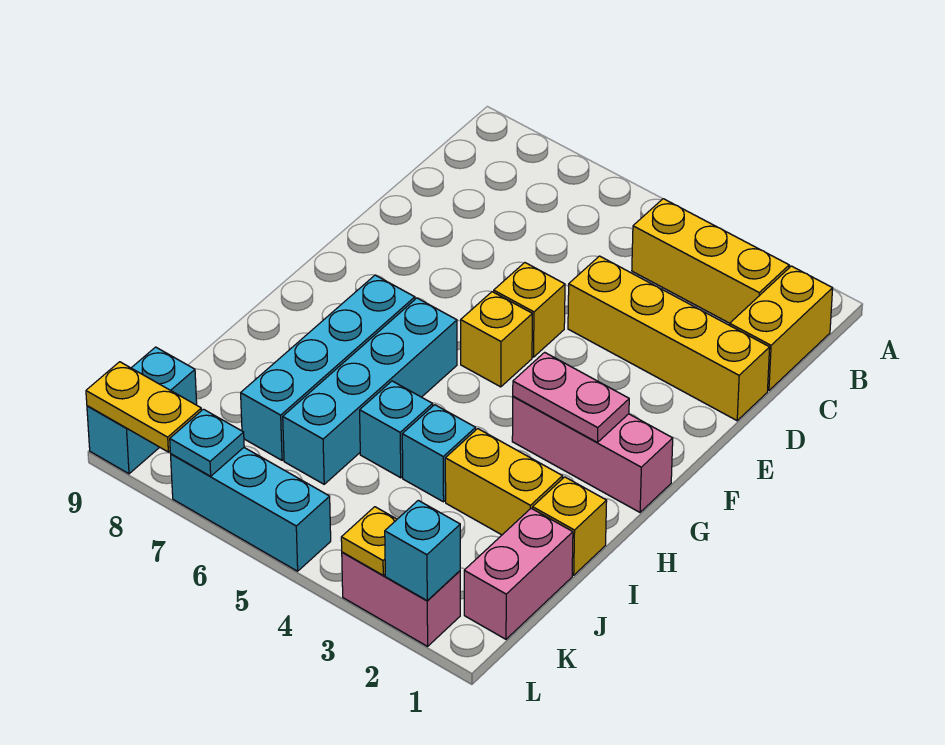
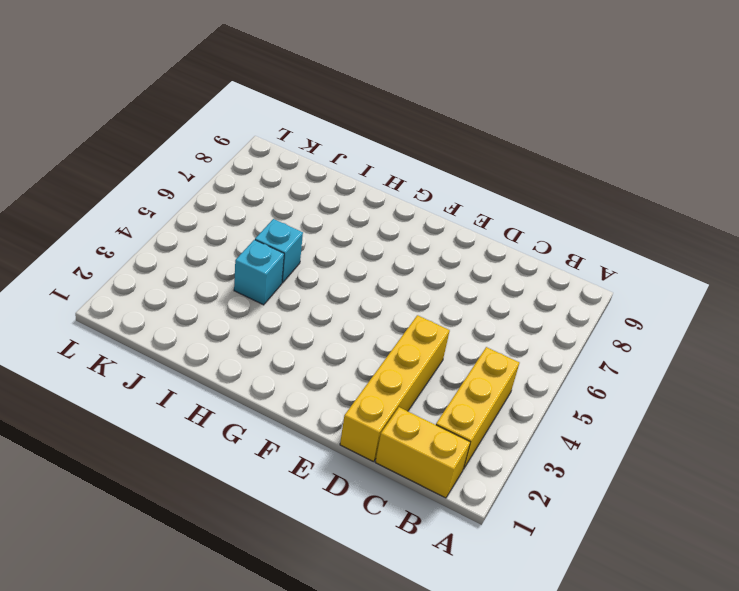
none -> yellow brick E5 level 1
none -> yellow brick F5 level 1
none -> pink brick G1:G3 level 1

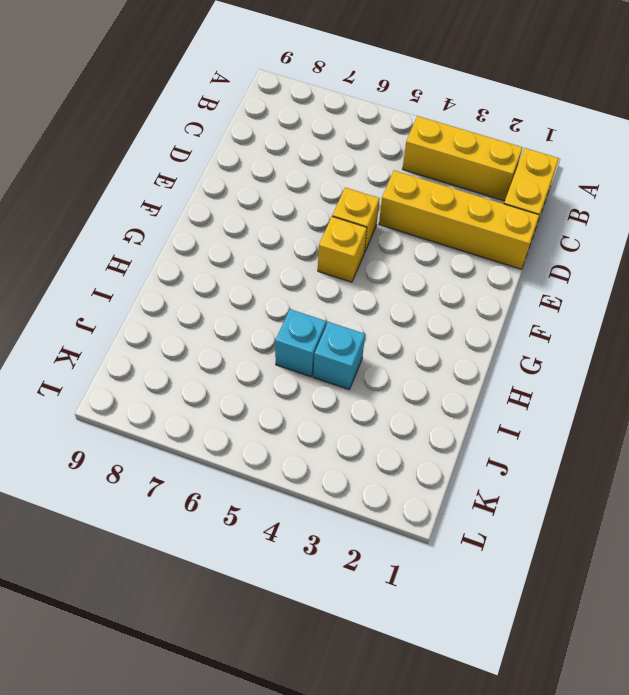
none -> pink brick G1:G3 level 1
none -> cyan brick G6:J6 level 1
none -> cyan brick G7:J7 level 1

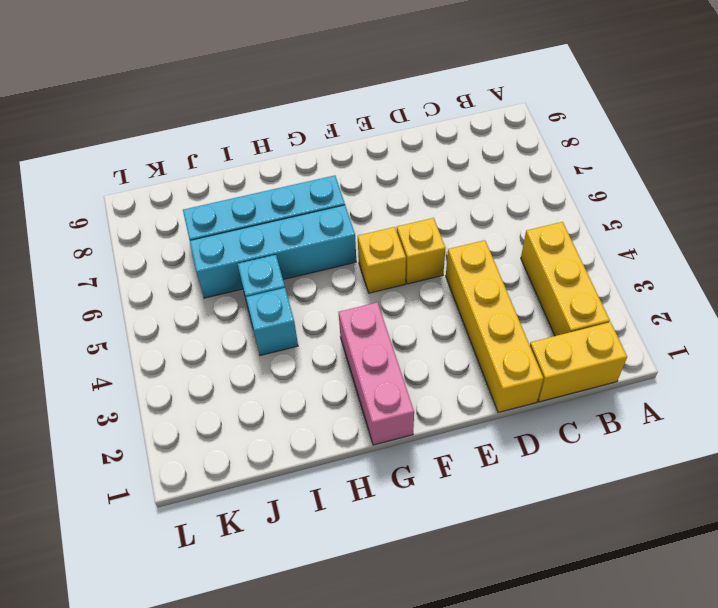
none -> yellow brick I1 level 1
none -> yellow brick I2:I3 level 1
none -> pink brick J1:K1 level 1

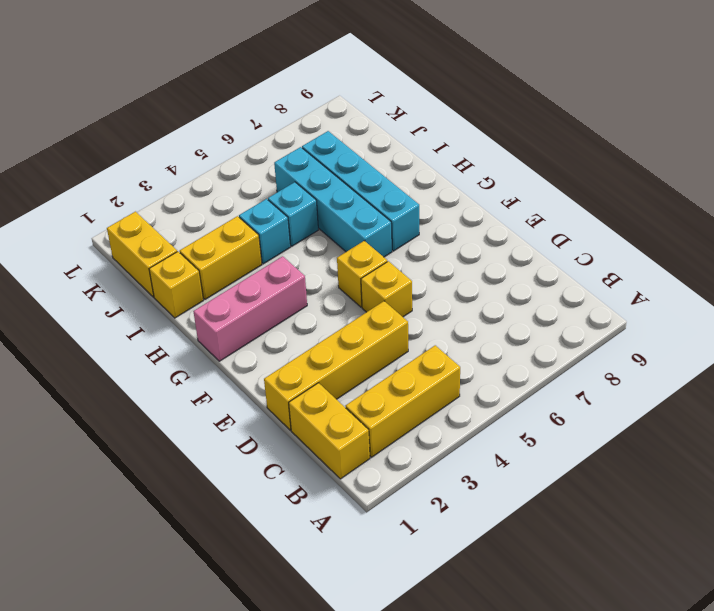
yellow brick J1:K1 level 1 -> pink brick J1:K1 level 1
none -> cyan brick K9:L9 level 1
none -> pink brick L2:L3 level 1
none -> cyan brick L5:L7 level 1

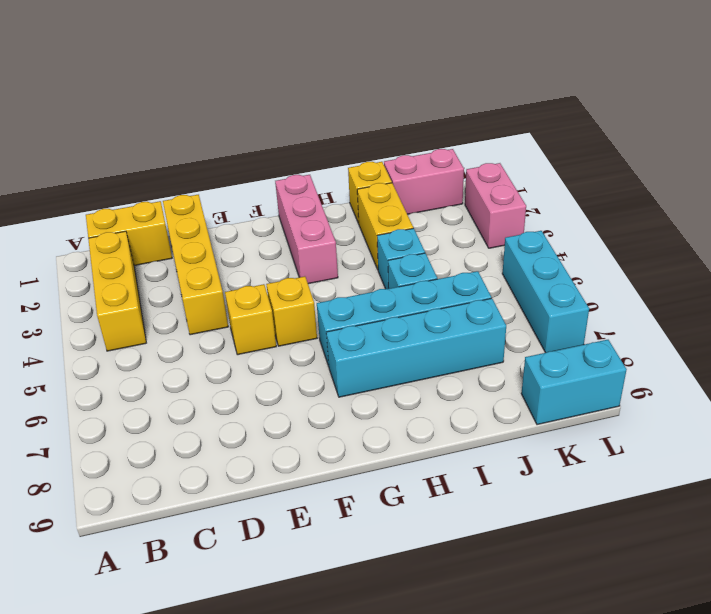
none -> pink plate G2:G3 level 2
none -> cyan brick L2 level 2
none -> yellow plate L3 level 2

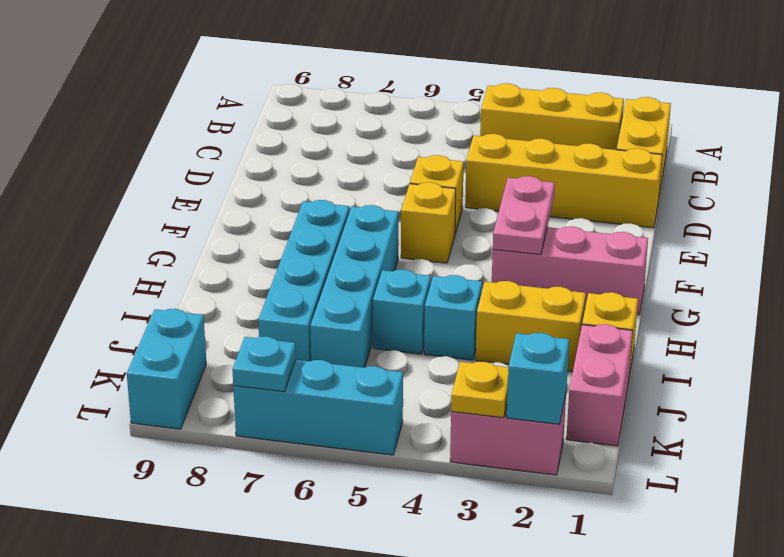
pink plate F3:G3 level 2 -> pink plate G2:G3 level 2
none -> yellow plate L8:L9 level 2

